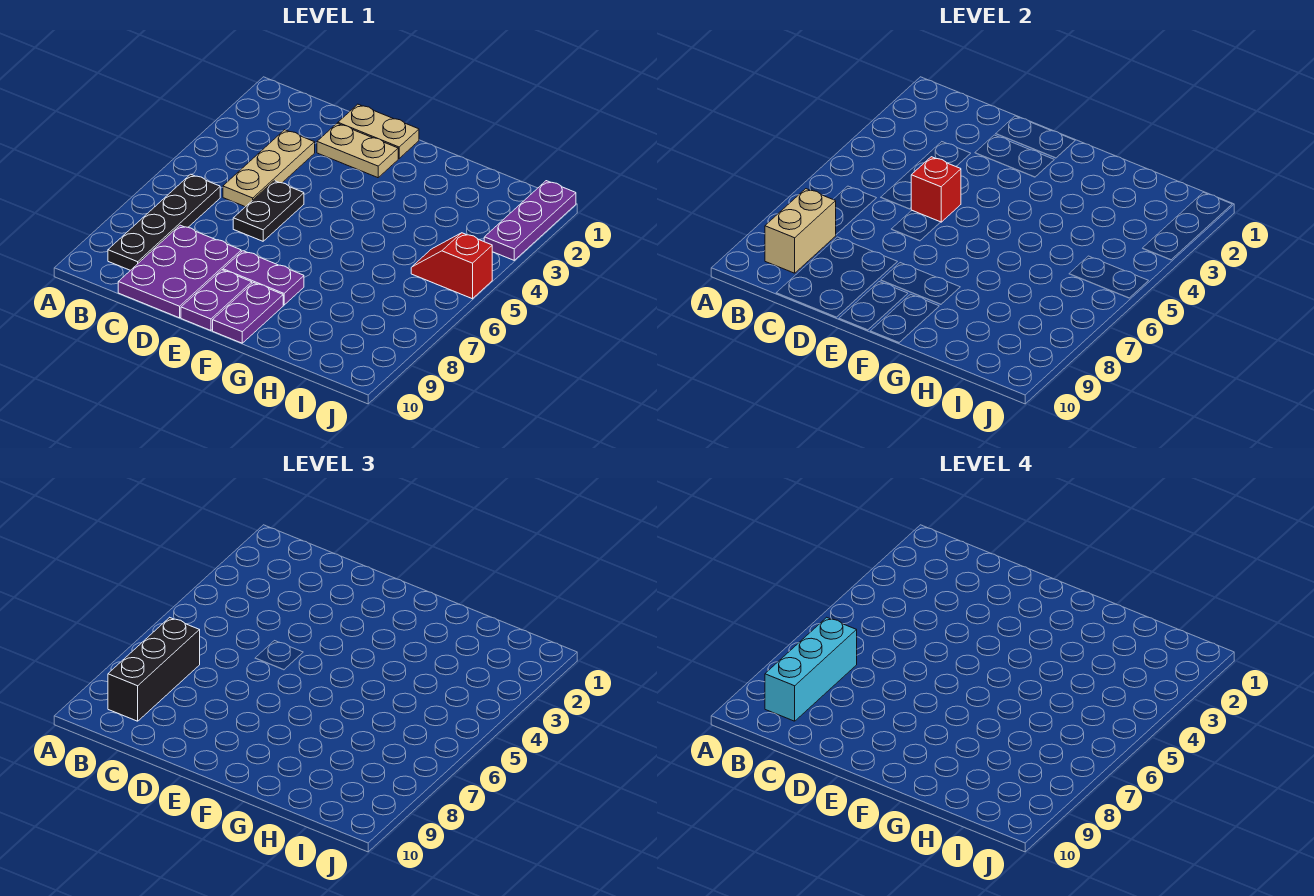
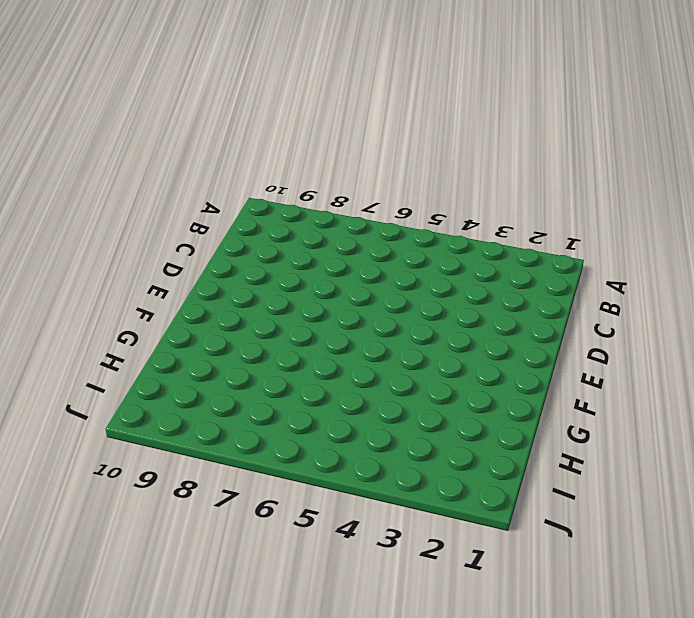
none -> black plate B6:B9 level 1
none -> tan plate C3:C5 level 1
none -> purple plate C8:D10 level 1

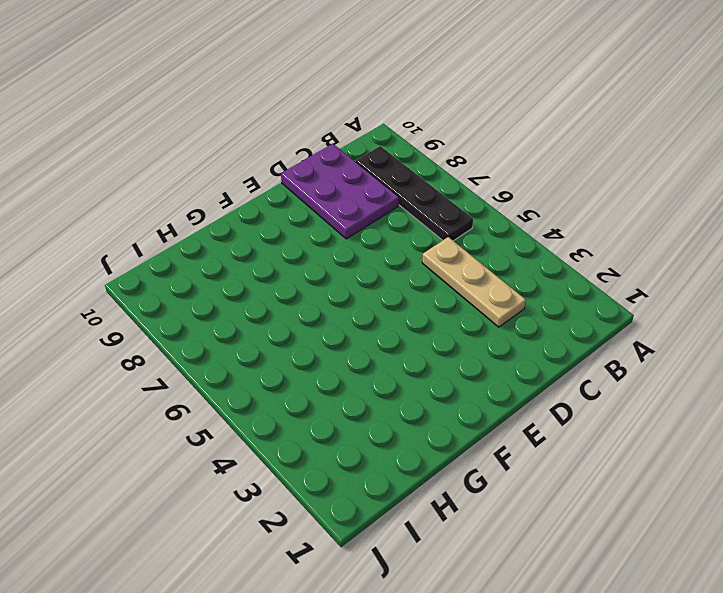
none -> tan plate D1:E1 level 1
none -> tan plate D2:E2 level 1
none -> black plate D5:D6 level 1

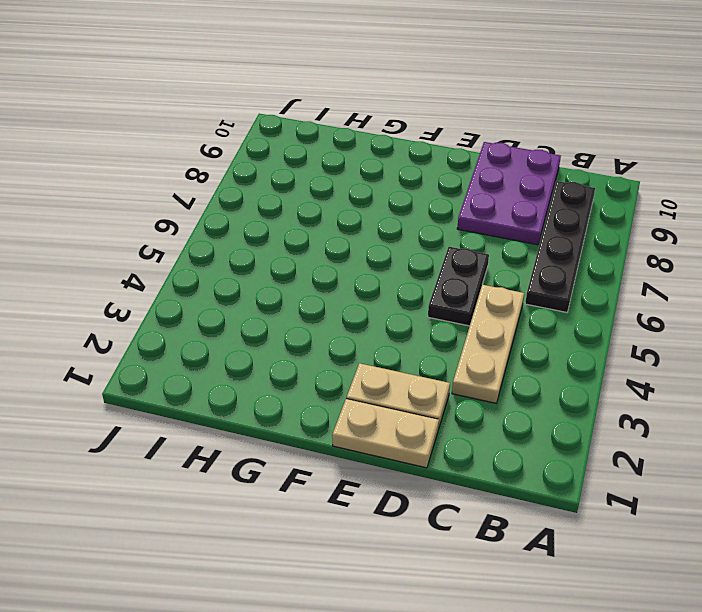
none -> purple plate E8:F8 level 1
none -> purple plate E9:E10 level 1
none -> purple plate F9:F10 level 1

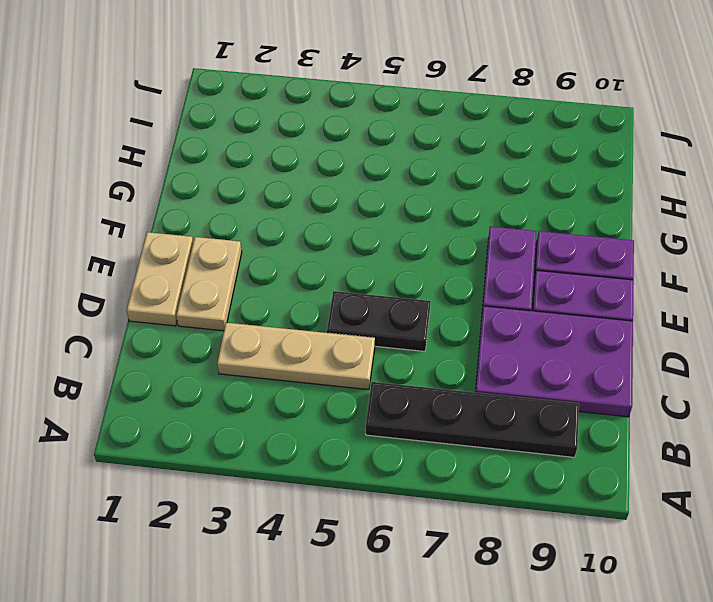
none -> red slope I5:J5 level 1 top J
none -> purple plate J1:J3 level 1
none -> tan brick B8:B9 level 2

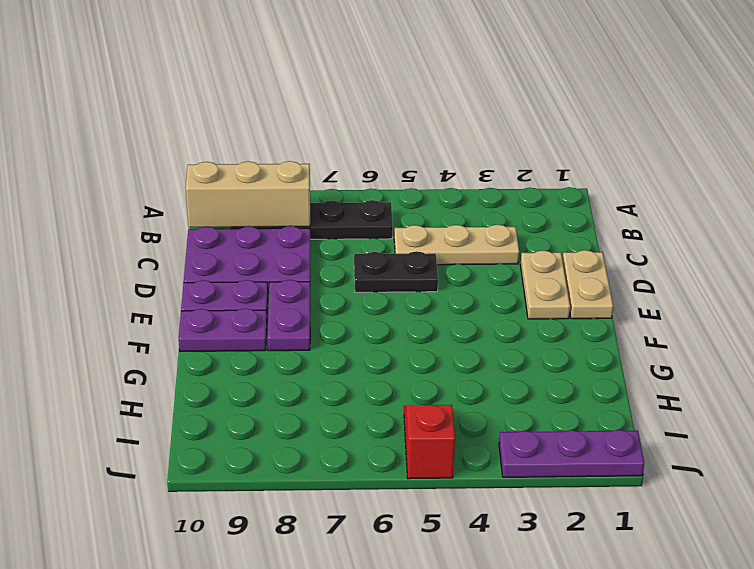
tan brick B8:B10 level 2 -> tan brick B8:B9 level 2
none -> red brick D5 level 2
none -> black brick B7:B9 level 3
none -> cyan brick B7:B9 level 4

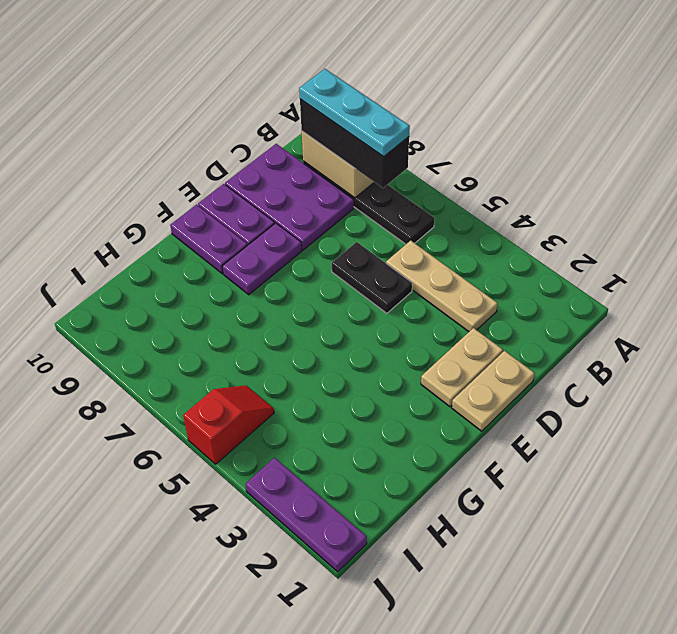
cyan plate B7:B9 level 4 -> cyan brick B7:B9 level 4
none -> red brick D5 level 2

